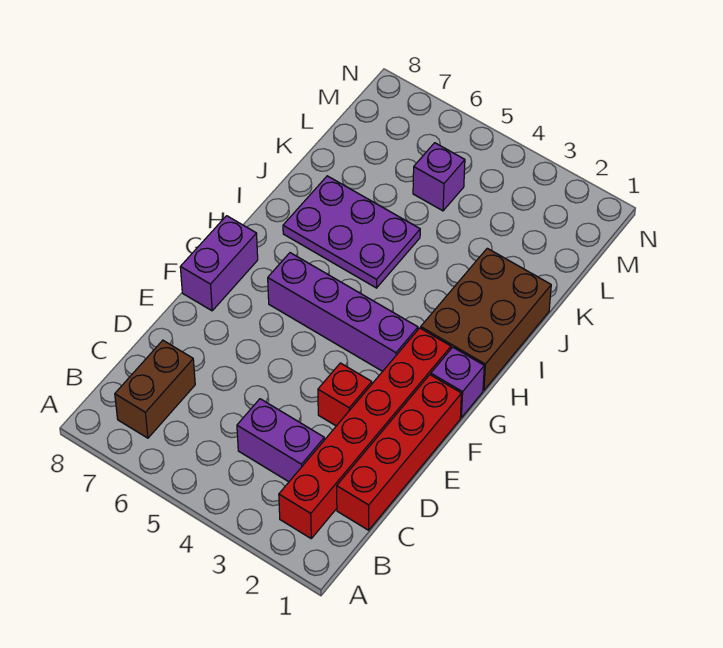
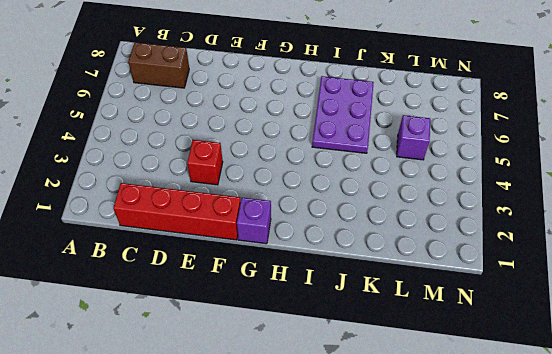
none -> red brick B2:G2 level 1
none -> purple brick C3:C4 level 1

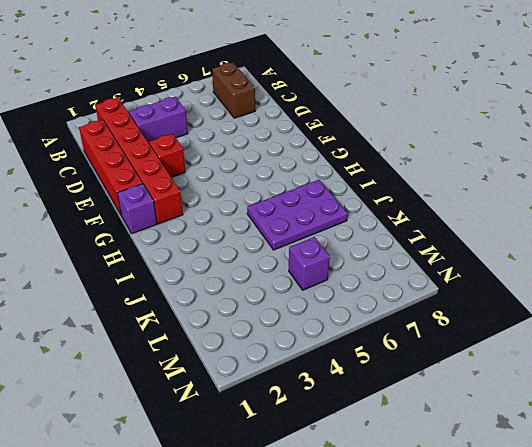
none -> purple brick F8:G8 level 1
none -> purple brick G3:G6 level 1

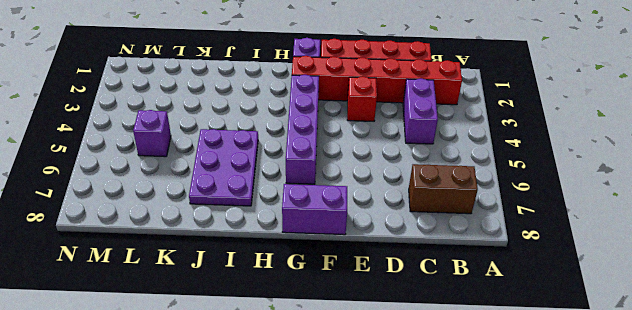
none -> brown brick H1:J2 level 1

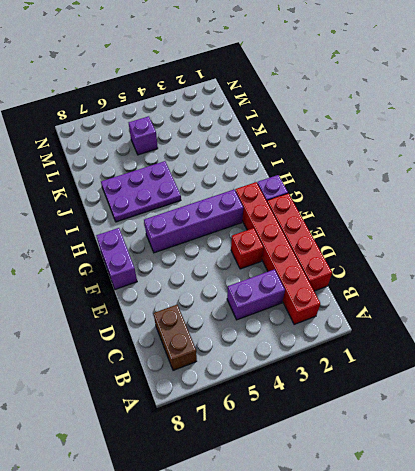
none -> brown brick H1:J2 level 1

